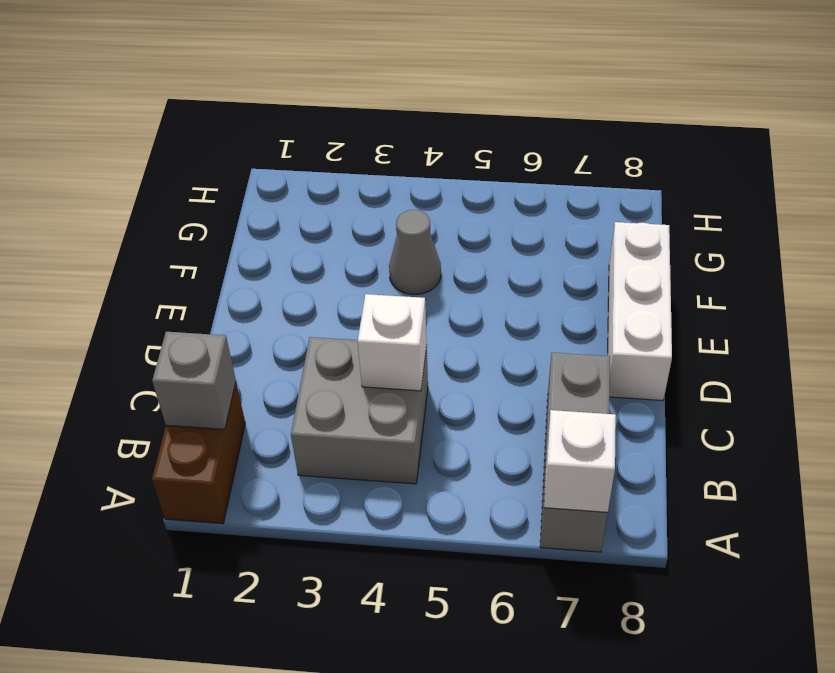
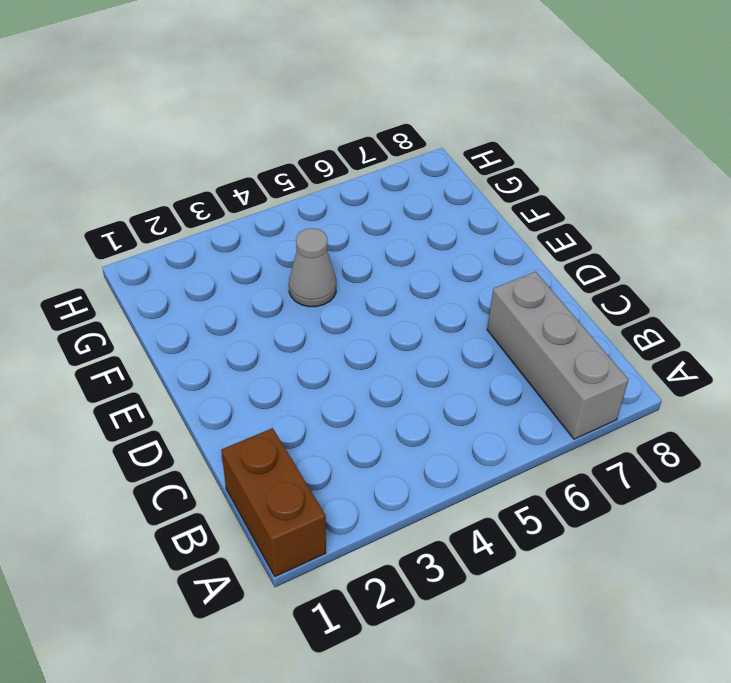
none -> grey brick B3:C4 level 1
none -> white brick D8:F8 level 1

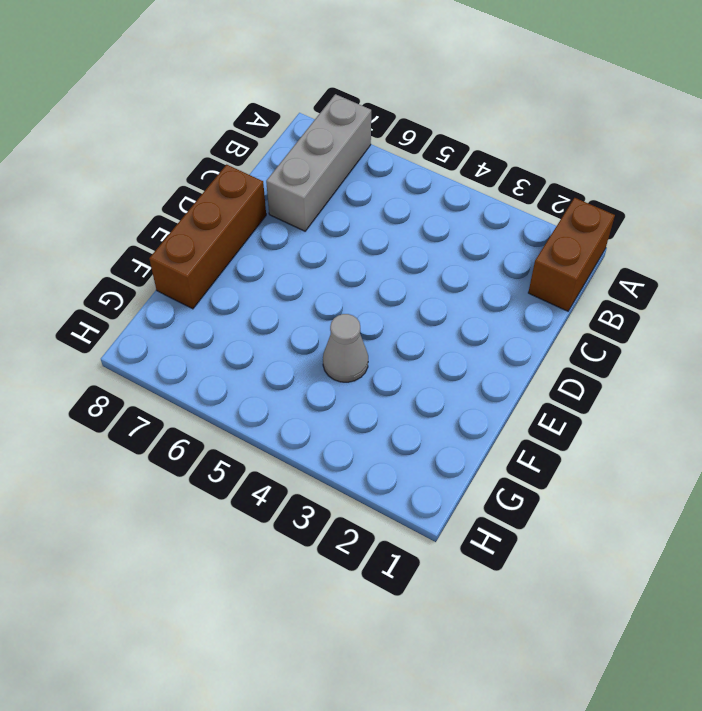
brown brick D8:F8 level 1 -> white brick D8:F8 level 1
none -> grey brick B3:C4 level 1
none -> white brick A7 level 2

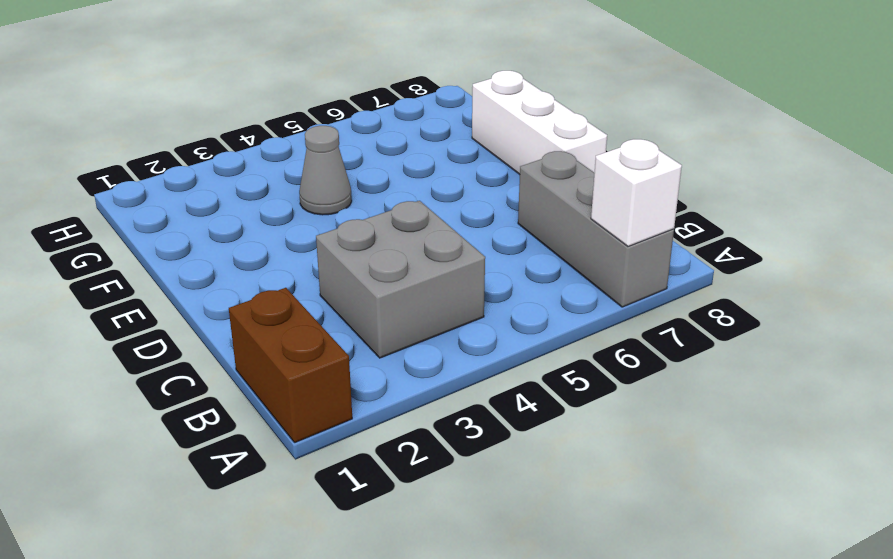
none -> grey brick B1 level 2
none -> white brick C4 level 2

